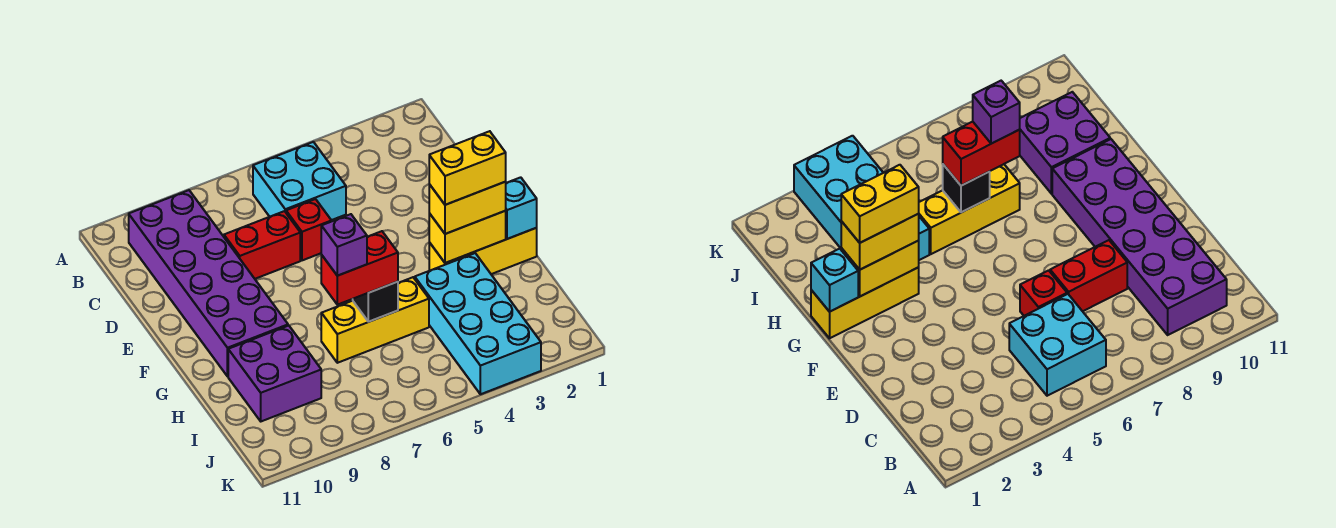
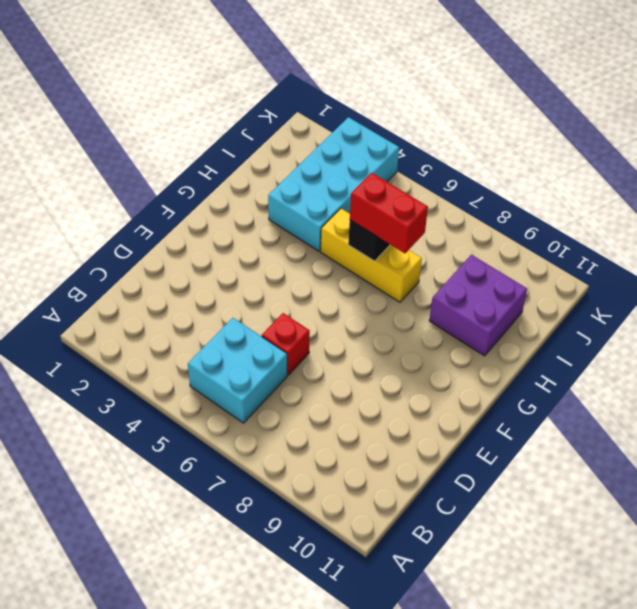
none -> purple brick B9:G10 level 1
none -> red brick D7:D8 level 1
none -> yellow brick G1:G3 level 1

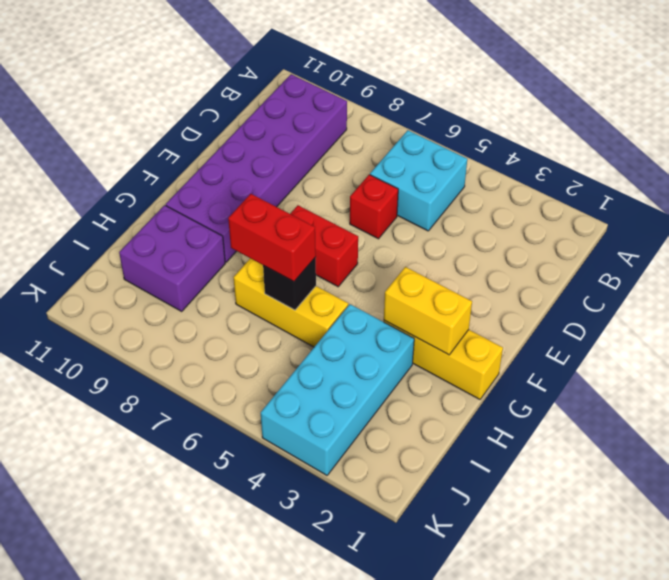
red brick F6:F7 level 1 -> red brick D7:D8 level 1
none -> cyan brick G1 level 2
none -> yellow brick G2:G3 level 3
none -> yellow brick G2:G3 level 4

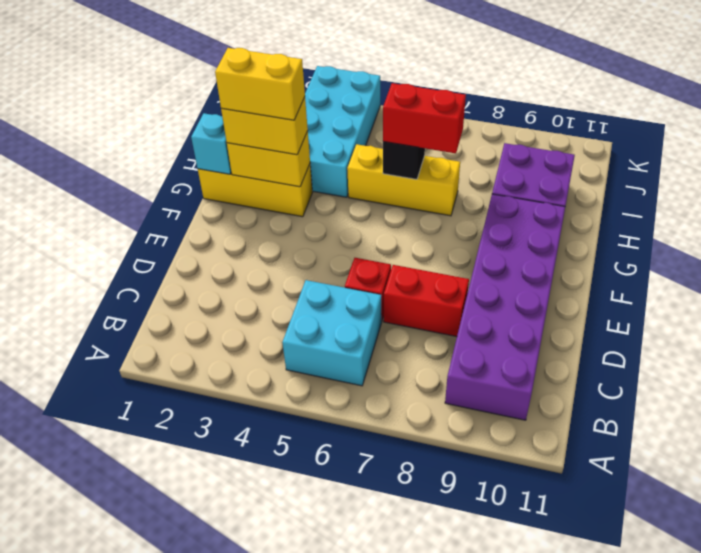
none -> purple brick H7 level 4

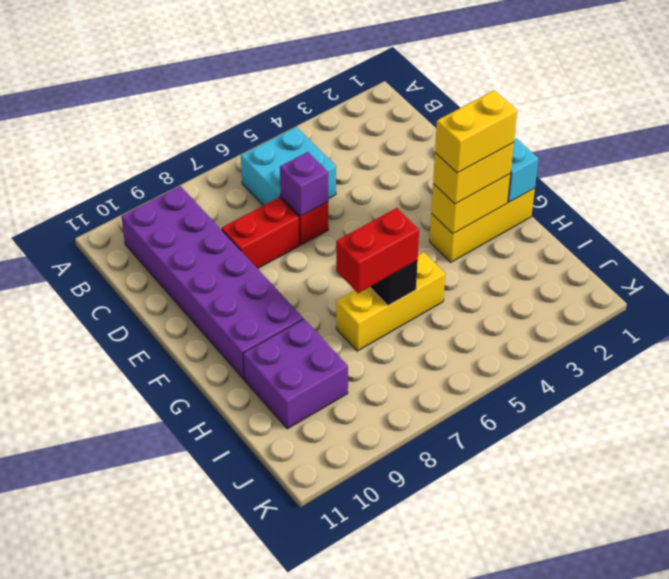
purple brick D6 level 2 -> purple brick H7 level 4
none -> cyan brick H3:K4 level 1

